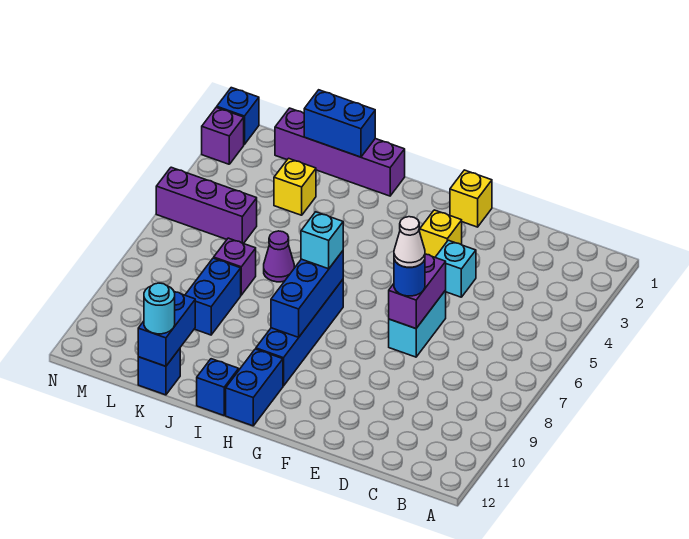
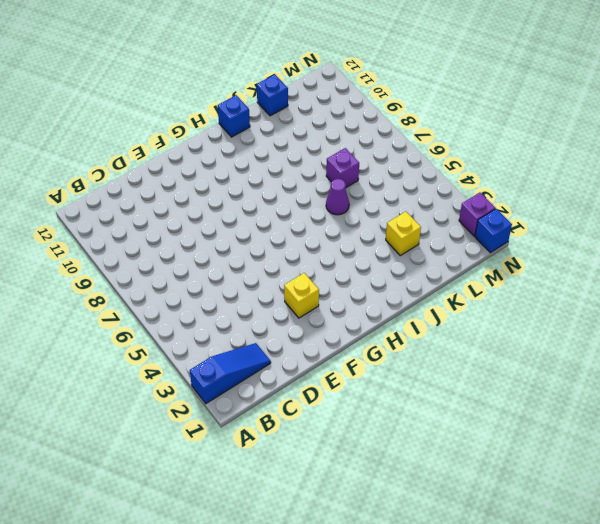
blue slope A2:C2 level 1 top A -> none
none -> cyan brick E4 level 1
none -> cyan brick E6:E7 level 1
none -> yellow brick F1 level 1

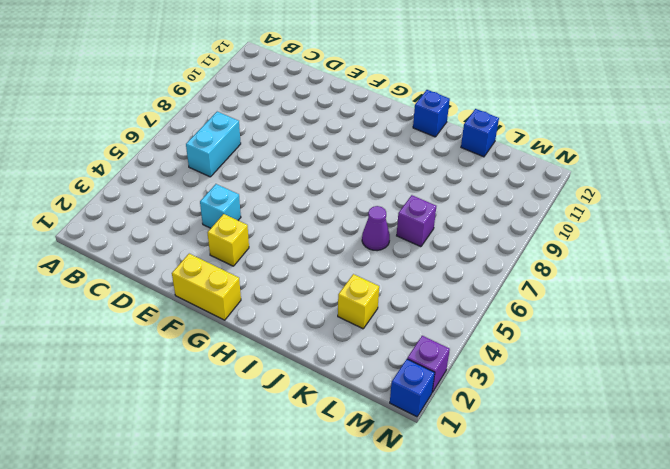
cyan brick C6:C7 level 1 -> cyan brick E6:E7 level 1
yellow brick F1:G1 level 1 -> yellow brick F1 level 1
none -> blue brick H7:H10 level 1
none -> blue brick H11:H12 level 1
none -> purple brick I1:L1 level 1

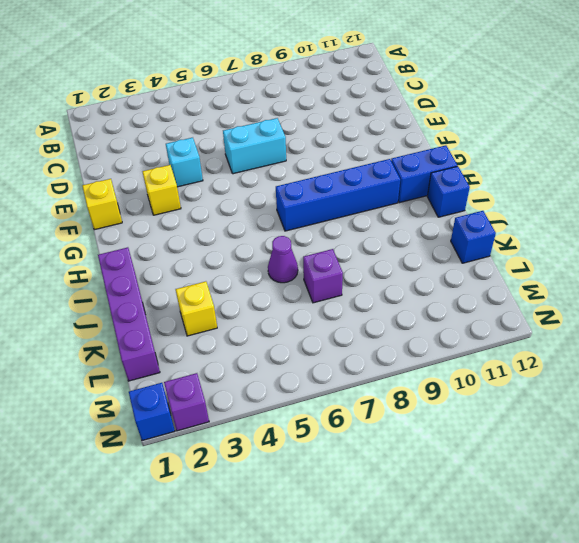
none -> blue brick K8:K9 level 1
none -> purple brick L5:N5 level 1
none -> purple brick E6:E7 level 2

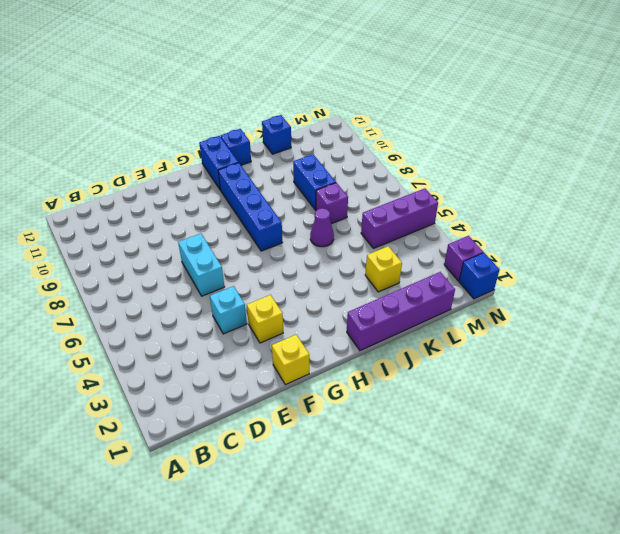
none -> purple brick E6:E7 level 2
none -> blue brick H7:H9 level 2
none -> blue brick J1:K1 level 2

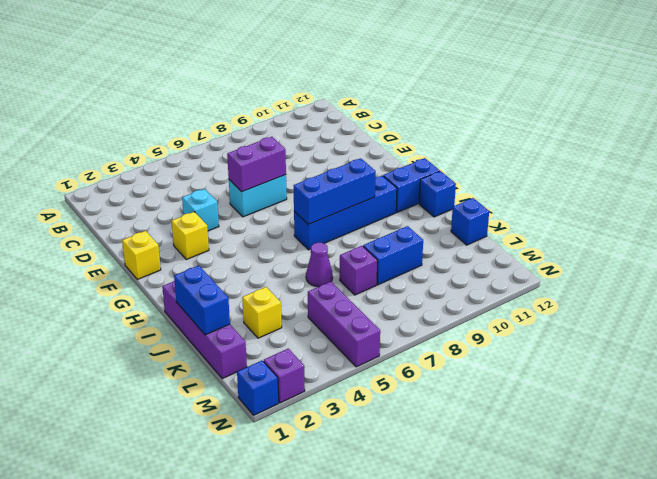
none -> blue brick K11:K12 level 2
none -> blue round brick E7 level 3
none -> cyan brick H7 level 3

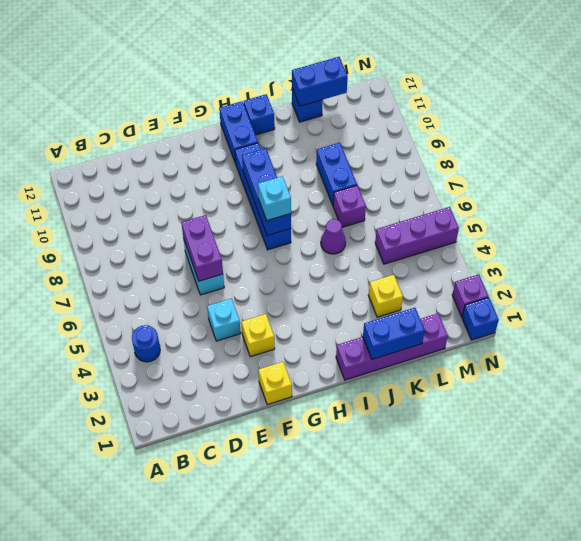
blue round brick B4 level 1 -> blue round brick E7 level 3
blue brick K12:L12 level 2 -> blue brick K11:K12 level 2
none -> cyan round brick K12 level 3
none -> white cone E7 level 4

